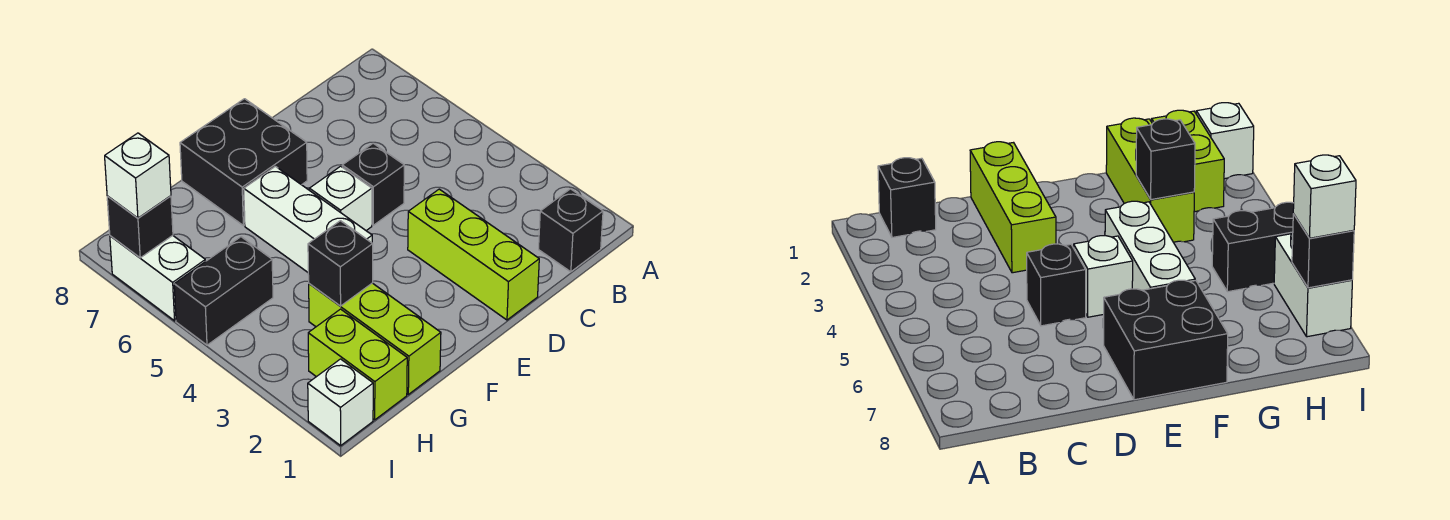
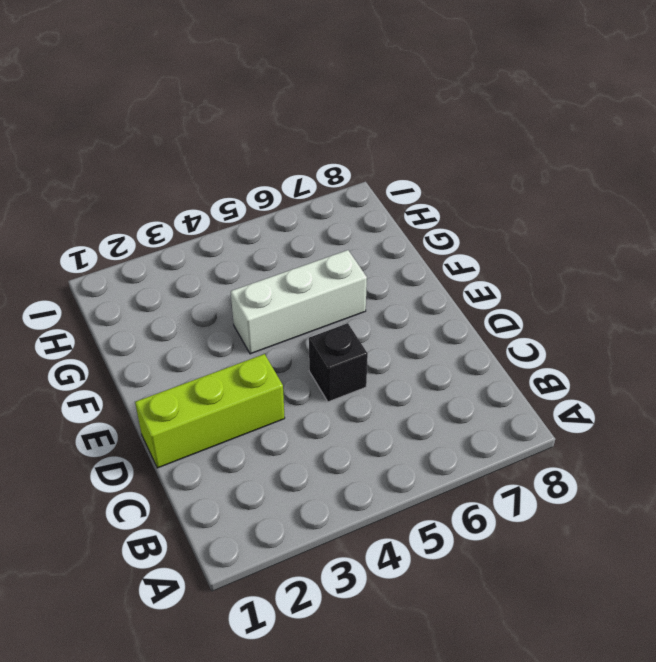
none -> black brick B1 level 1
none -> white brick E5 level 1
none -> black brick E7:F8 level 1

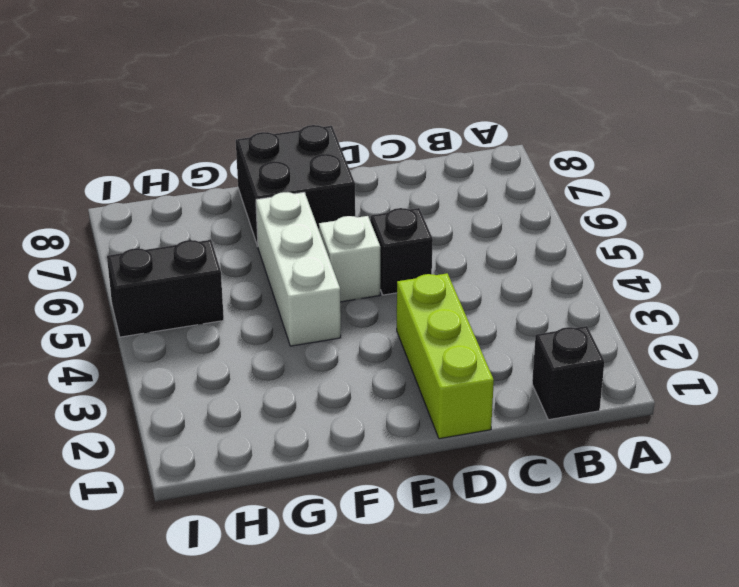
none -> lime brick G1:G3 level 1
none -> lime brick H1:H2 level 1
none -> white brick I1 level 1

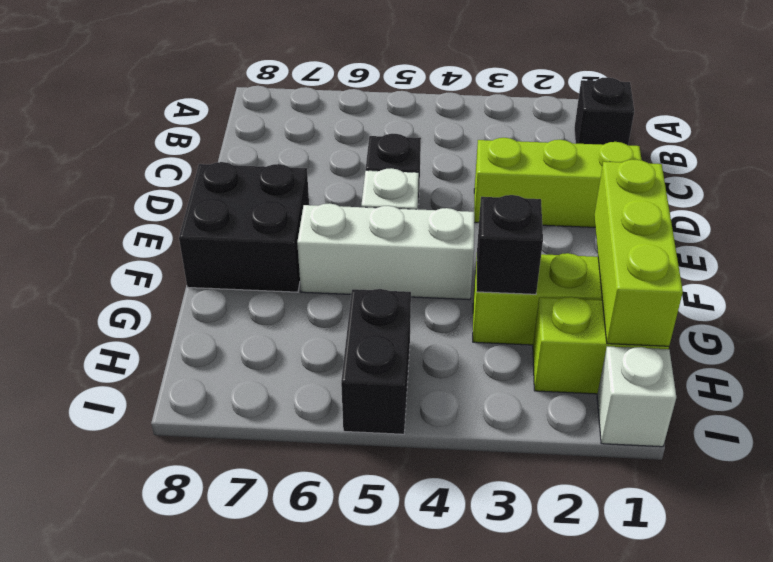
lime brick F1:H1 level 2 -> none
none -> white brick I6:I7 level 1
none -> black brick I7 level 2
none -> white brick I7 level 3

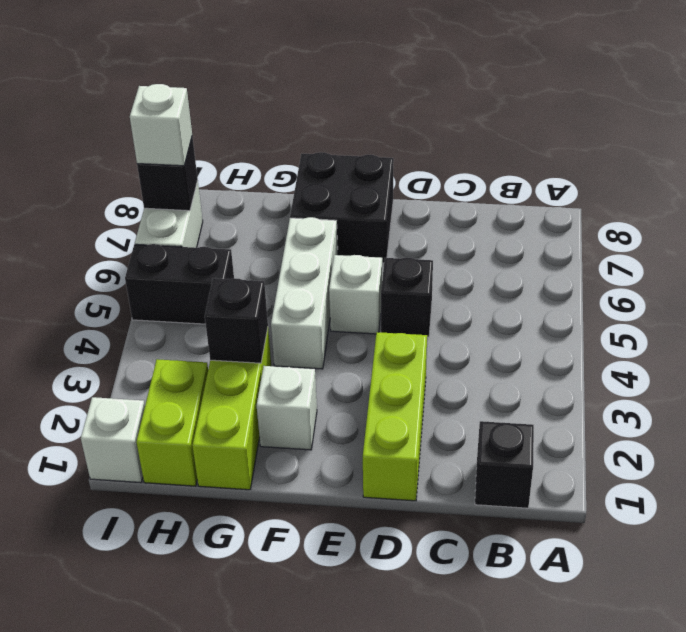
white brick F2 level 1 -> none

